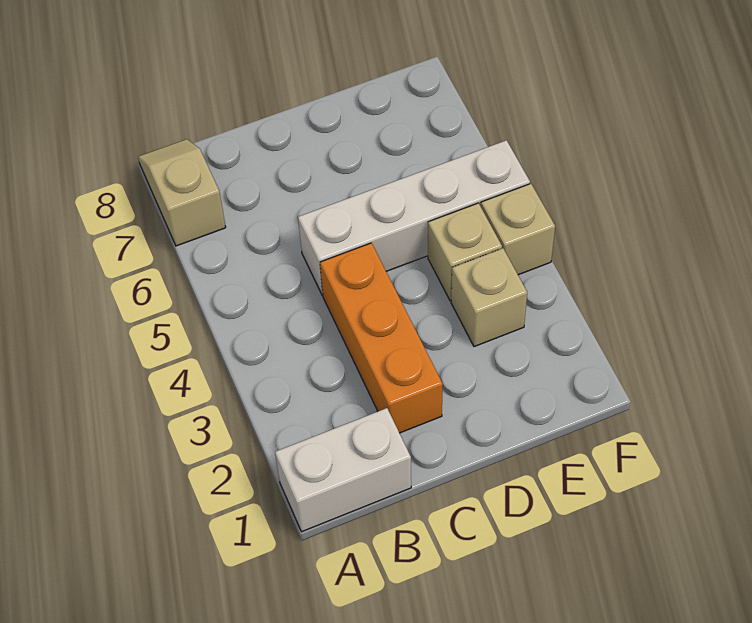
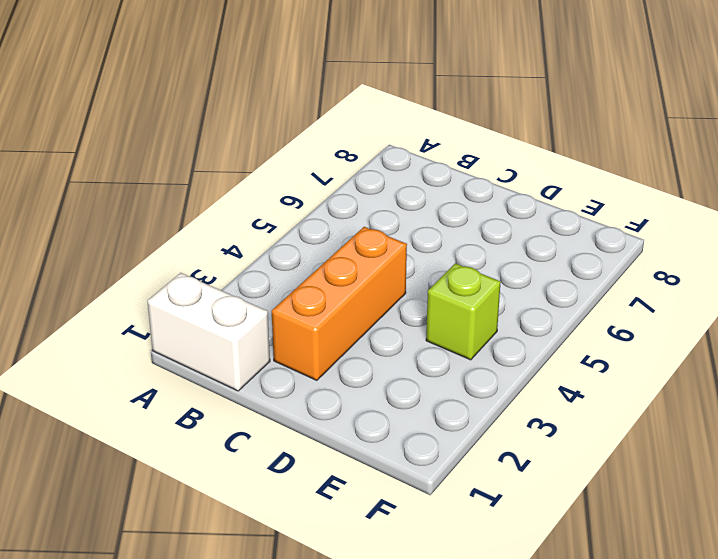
lime brick E4 level 1 -> tan brick E4 level 1
none -> tan slope A7:A8 level 1 top 7
none -> white brick C5:F5 level 1

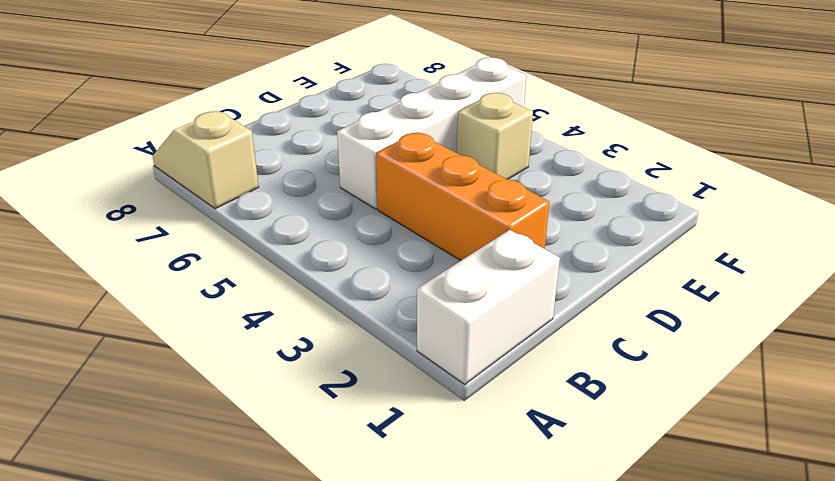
none -> tan brick E3 level 1
none -> tan brick F4 level 1

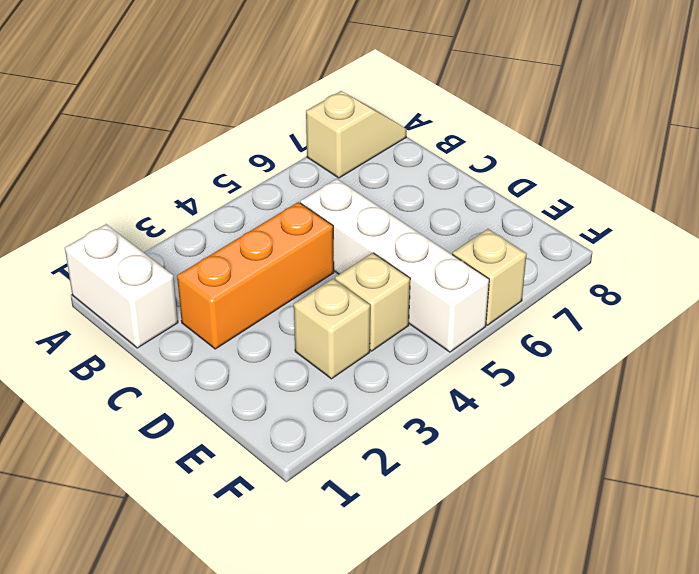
tan brick F6 level 1 -> tan brick F4 level 1

